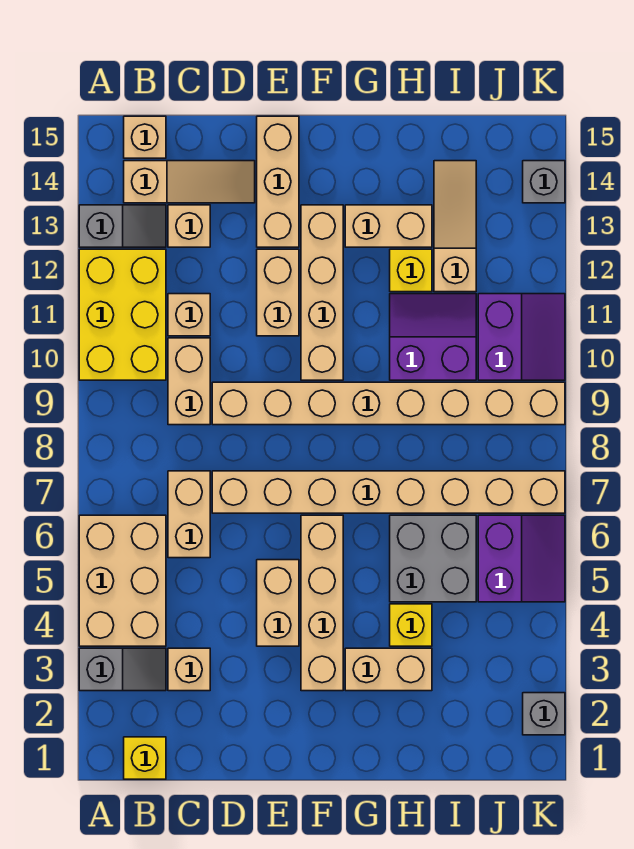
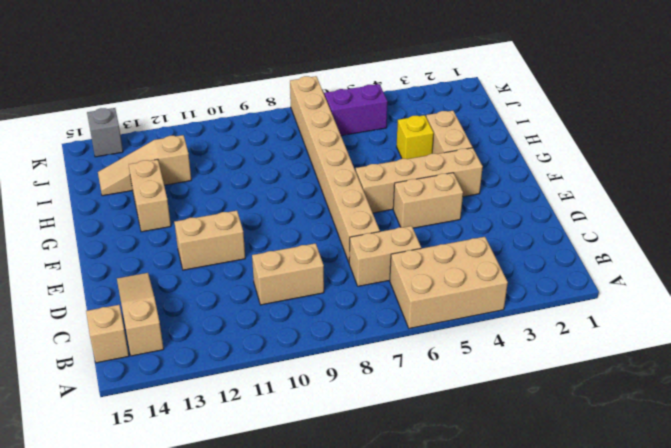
none -> grey slope A3:B3 level 1 top A
none -> yellow brick A10:B12 level 1
none -> grey slope A13:B13 level 1 top A
none -> yellow brick B1 level 1

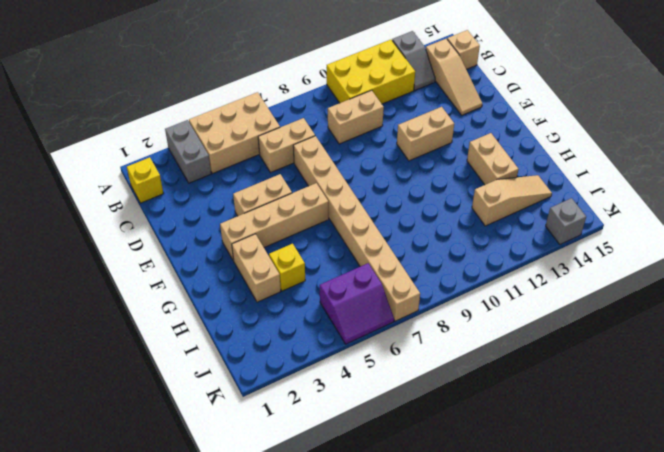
grey brick A3:B3 level 1 -> grey slope A3:B3 level 1 top A
none -> tan brick C3 level 1
none -> tan brick C11 level 1
none -> tan brick C13 level 1
none -> tan brick D9:K9 level 1

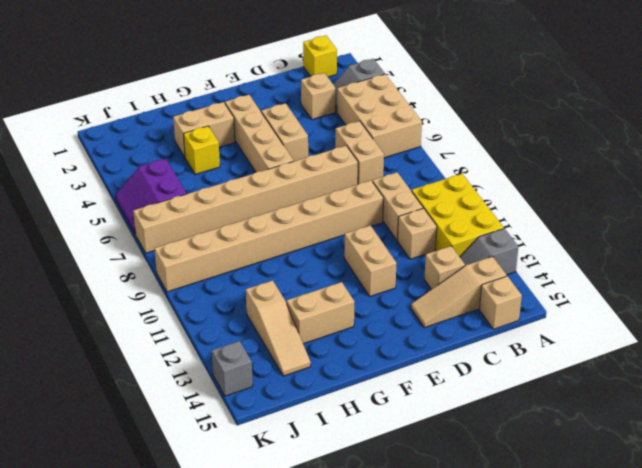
none -> tan brick E13:E15 level 1
none -> tan brick F10:F13 level 1
none -> grey brick H5:I6 level 1
none -> purple slope H10:I11 level 1 top 10

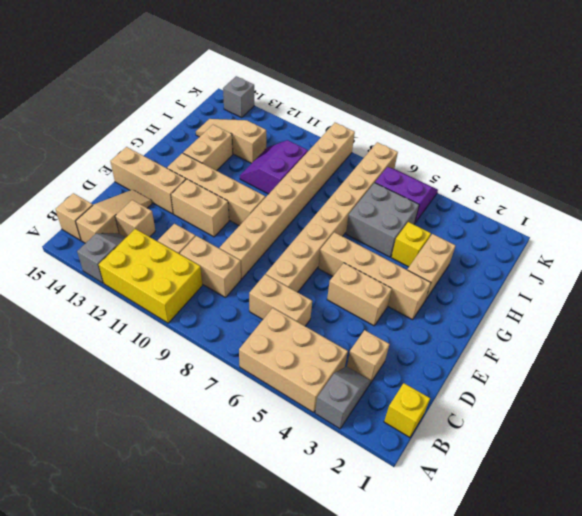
none -> yellow brick H12 level 1
none -> purple slope J10:K11 level 1 top J
none -> grey brick K2 level 1

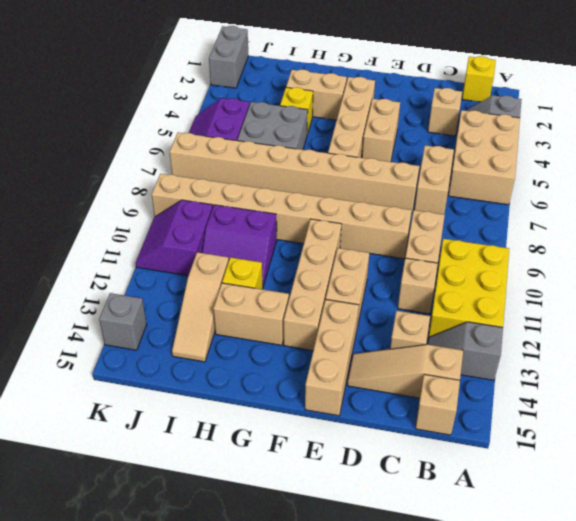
grey brick K1:K2 level 1 -> grey brick K2 level 1

